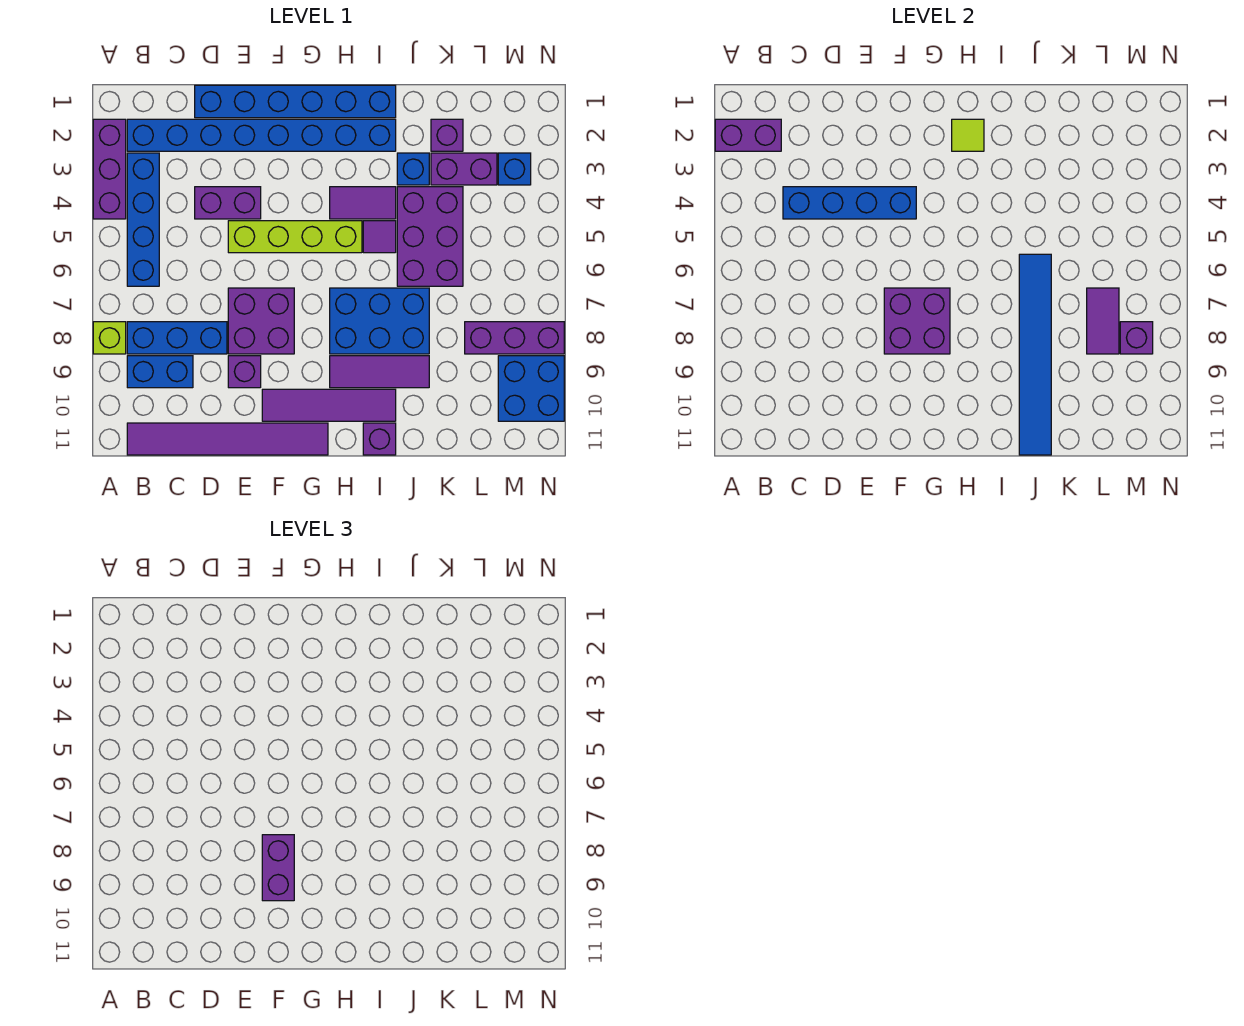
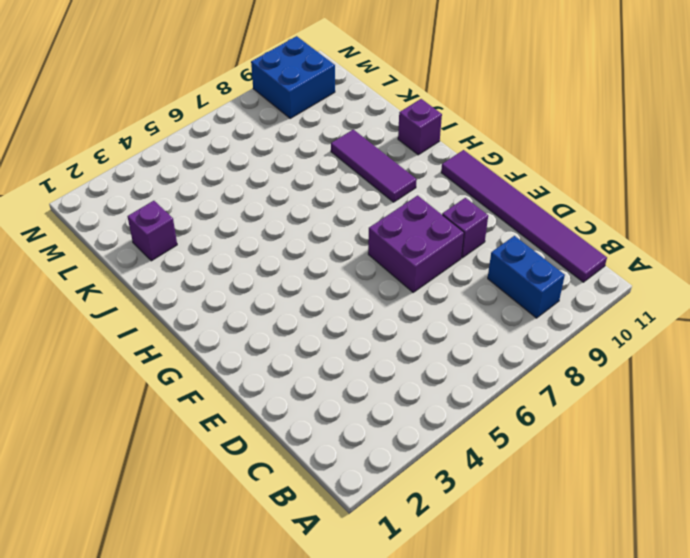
none -> purple brick A2:A4 level 1
none -> lime brick A8 level 1
none -> blue brick B2:I2 level 1
none -> blue brick B3:B6 level 1

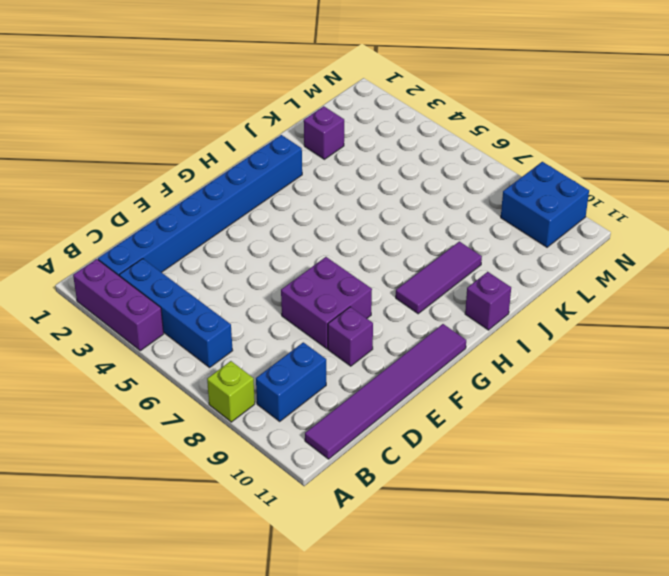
none -> blue brick B8:D8 level 1
none -> blue brick D1:I1 level 1
none -> purple brick D4:E4 level 1
none -> lime brick E5:H5 level 1

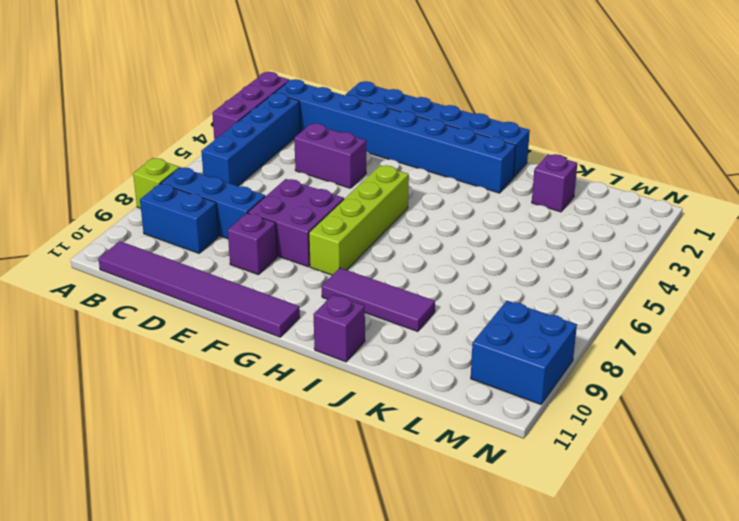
lime brick G5:G8 level 1 -> lime brick E5:H5 level 1
none -> purple tile F10:I10 level 1
none -> purple tile H4:I4 level 1
none -> blue brick H7:J8 level 1
none -> purple tile I5 level 1

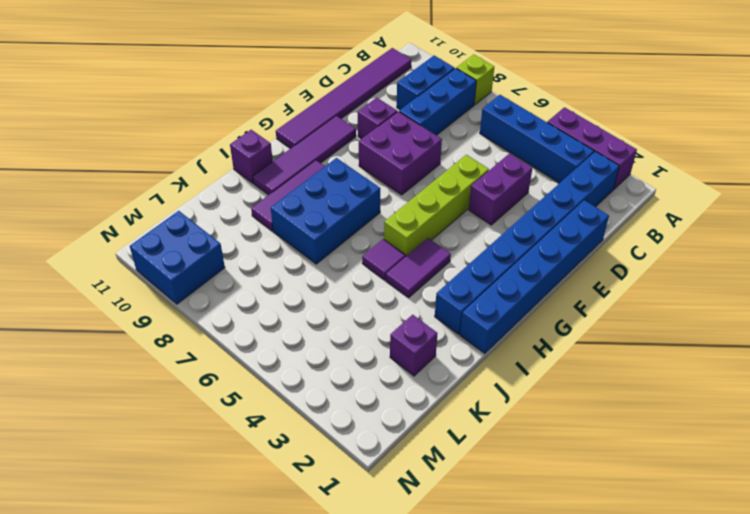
none -> blue brick J3 level 1
none -> purple brick J4:K6 level 1
none -> purple brick K3:L3 level 1
none -> purple brick L8:N8 level 1

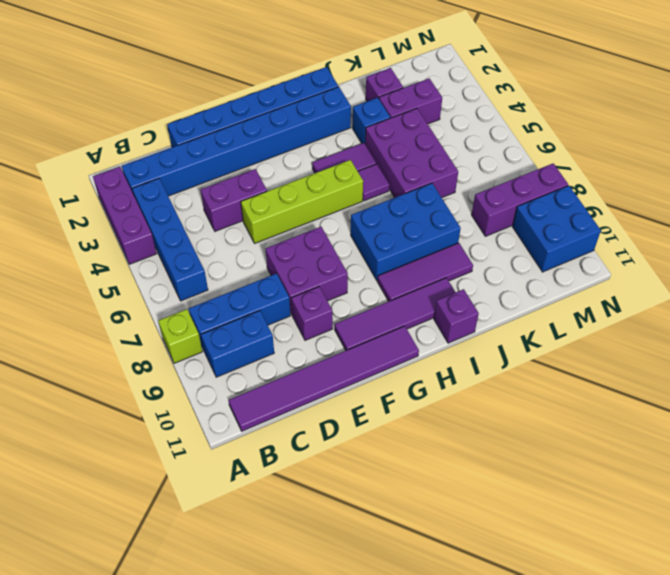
none -> blue brick M3 level 1
none -> purple brick A2:B2 level 2
none -> blue brick C4:F4 level 2
none -> purple brick F7:G8 level 2

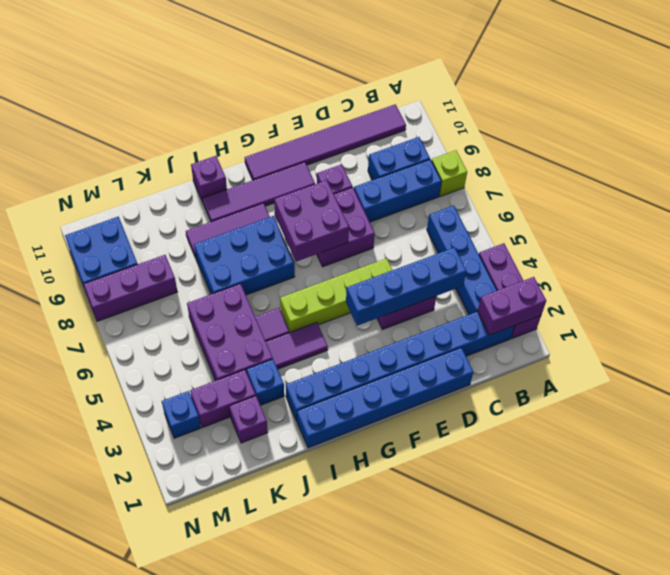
none -> lime tile H2 level 2
none -> blue tile J6:J11 level 2
none -> purple tile L7:L8 level 2
none -> purple brick M8 level 2

